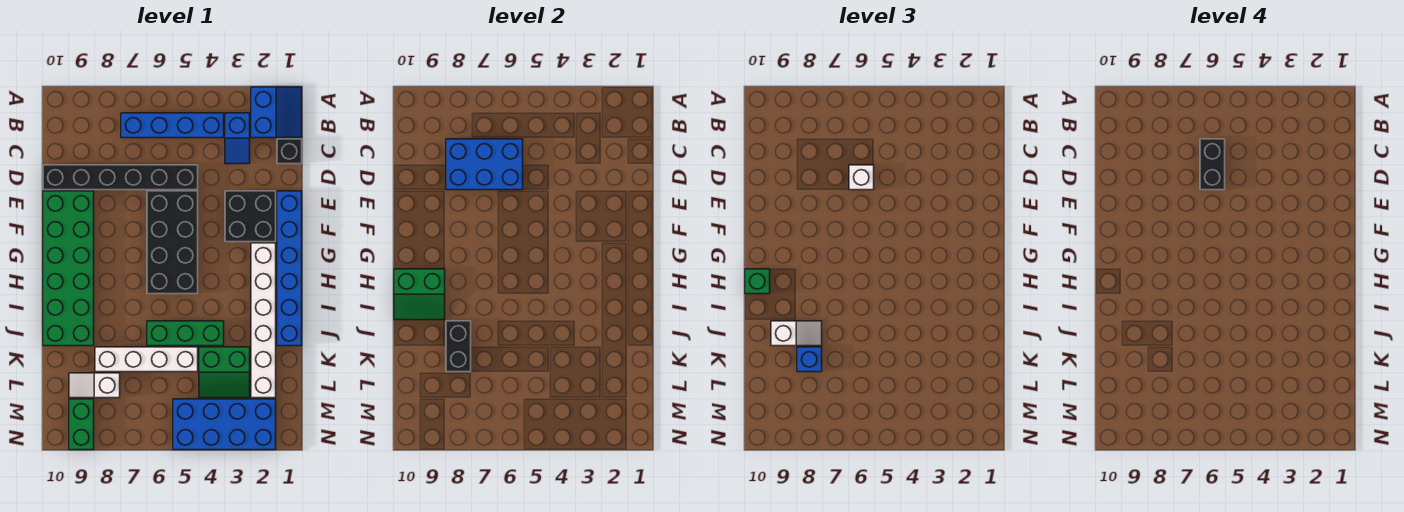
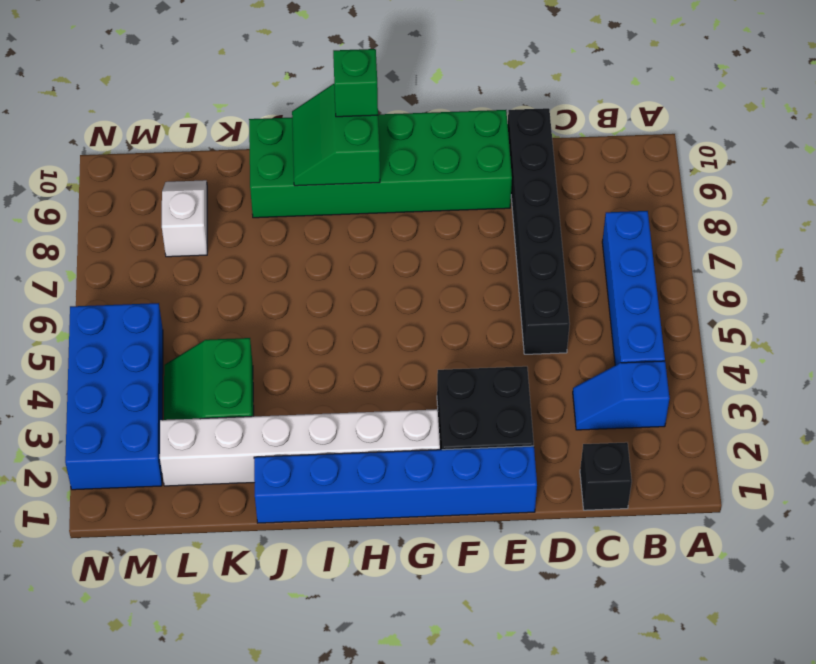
none -> blue slope A1:B2 level 1 top 2
none -> black brick E5:H6 level 1
none -> green brick J4:J6 level 1

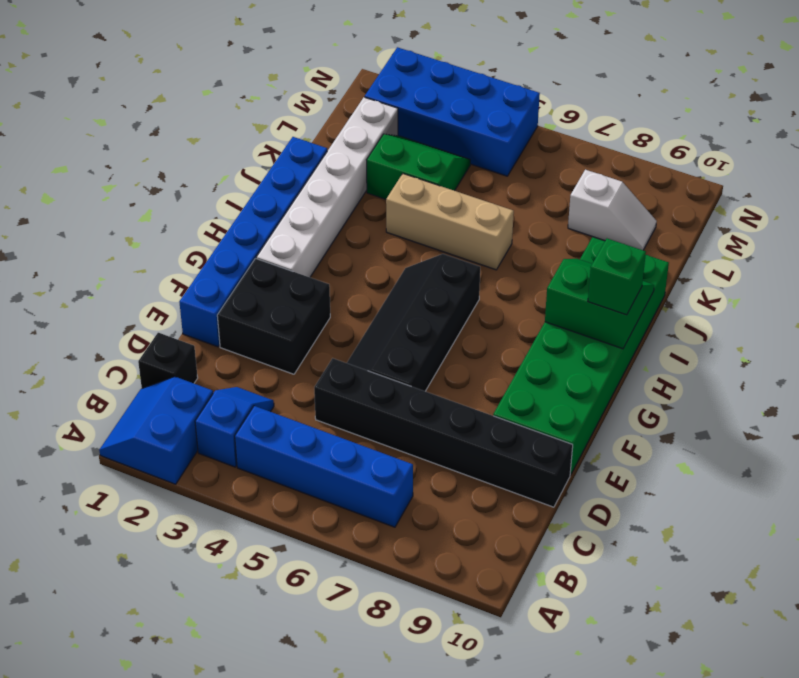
black slope E5:H6 level 1 top 6 -> black brick E5:H6 level 1
tan brick J4:J6 level 1 -> green brick J4:J6 level 1
none -> white brick K5:K8 level 1
none -> green brick M9:N9 level 1
none -> blue brick C6:D8 level 2

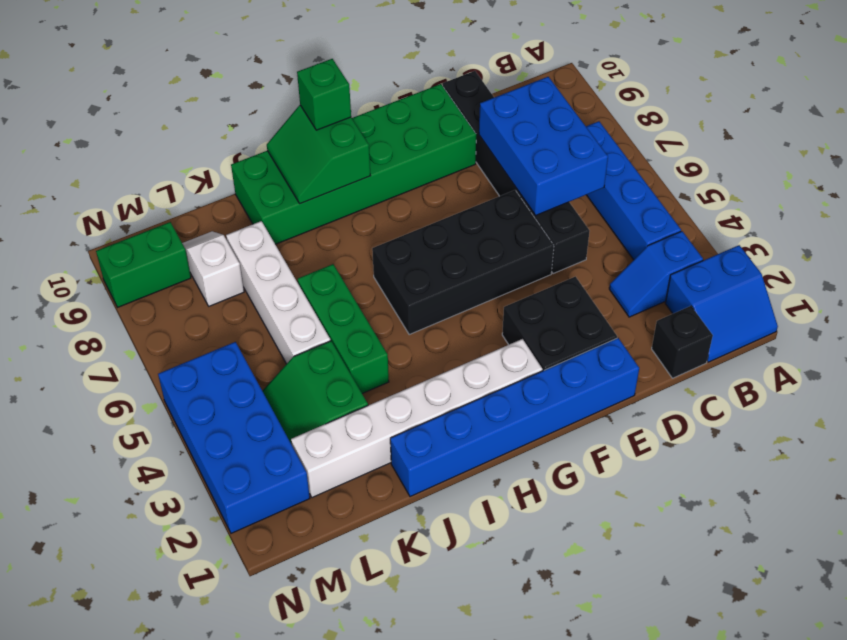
none -> black brick J8:K8 level 2
none -> white brick D6 level 3
none -> white slope J8:J9 level 3 top 9

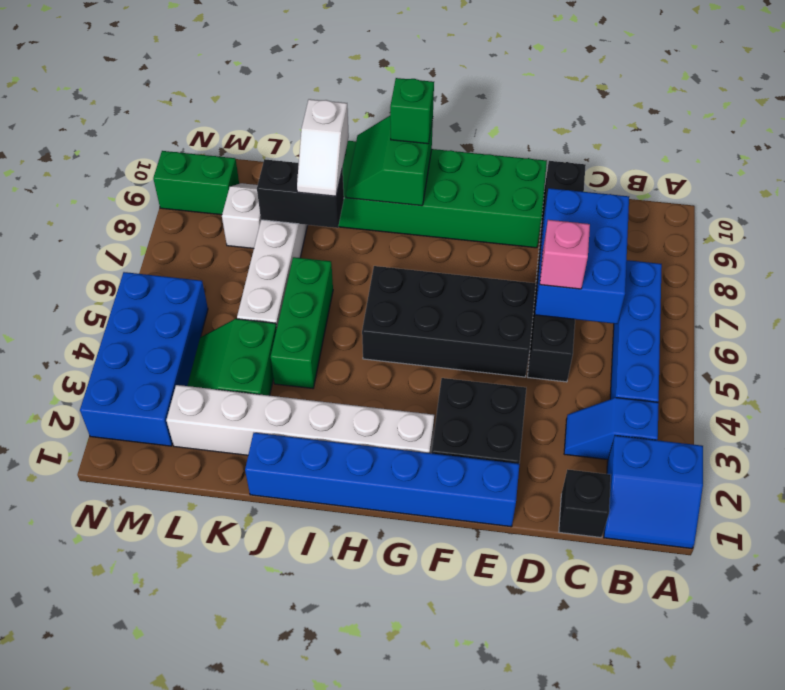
pink brick D6 level 3 -> white brick D6 level 3
none -> blue brick K8 level 3
none -> black brick C6:D6 level 4

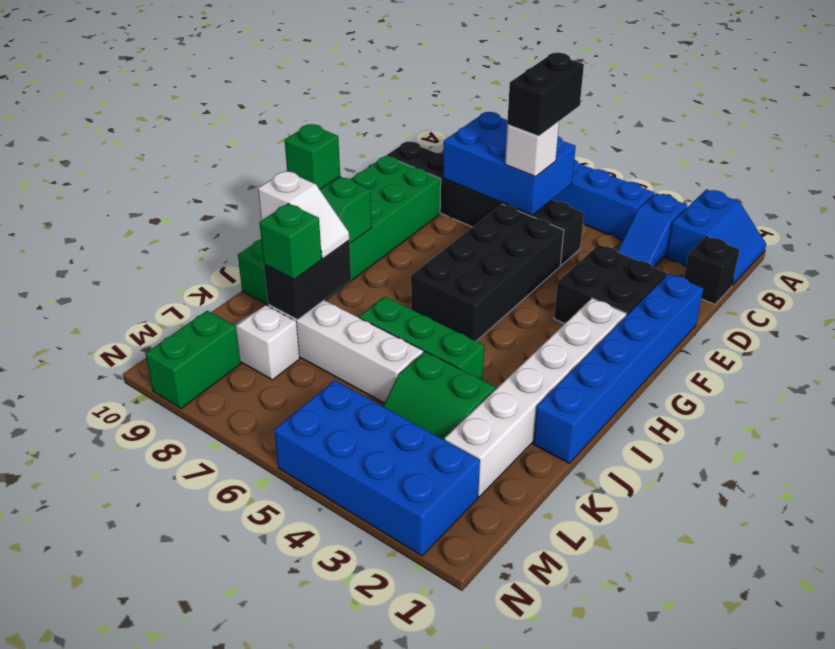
green brick K8 level 3 -> blue brick K8 level 3

